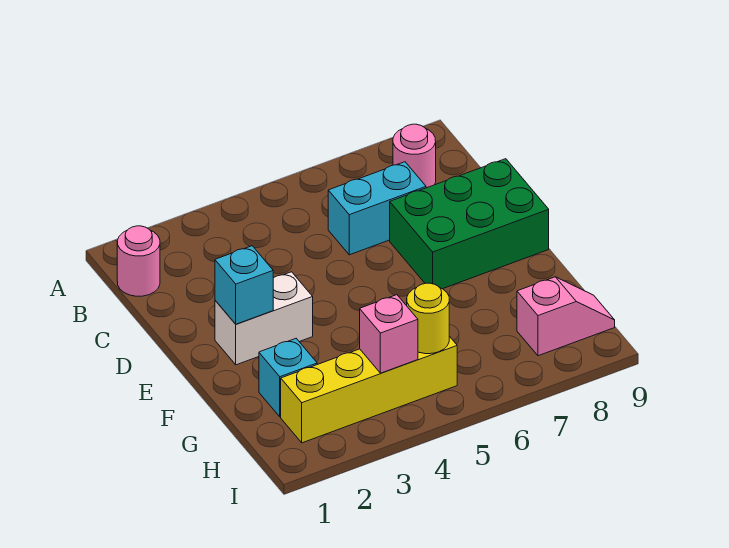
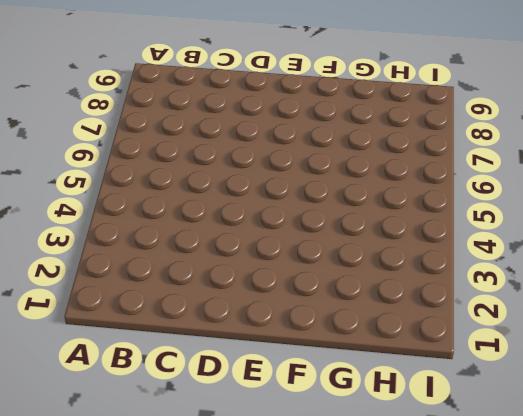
none -> pink round brick B1 level 1
none -> pink round brick B8 level 1

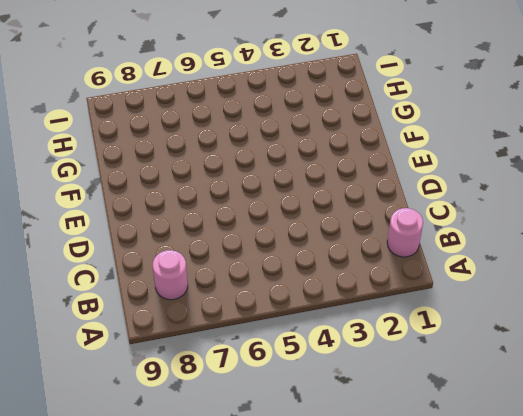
none -> cyan brick C6:C7 level 1
none -> green brick D7:E9 level 1

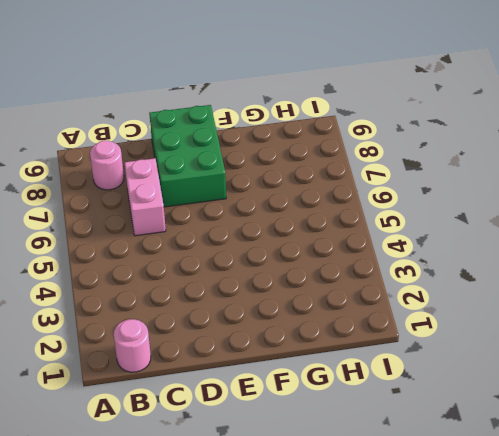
pink brick C6:C7 level 1 -> cyan brick C6:C7 level 1
none -> white brick E2:E3 level 1
none -> cyan brick G2 level 1

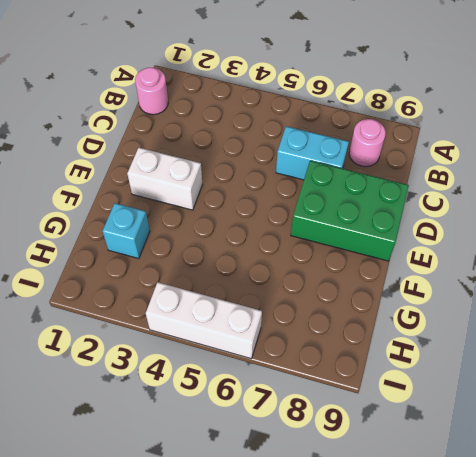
white brick I4:I6 level 1 -> none
none -> yellow brick H2:H5 level 1
none -> pink slope H8:H9 level 1 top 8

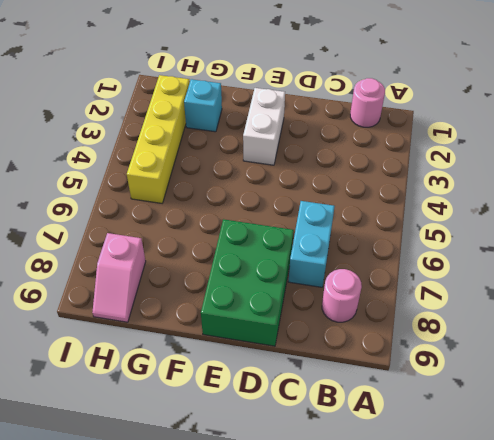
none -> cyan brick E2 level 2
none -> pink brick H4 level 2

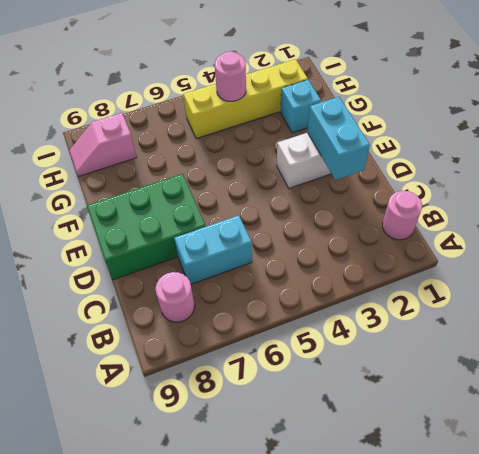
cyan brick D2:E2 level 2 -> cyan brick E2 level 2
pink round brick H4 level 2 -> pink brick H4 level 2
none -> yellow round brick H5 level 2

